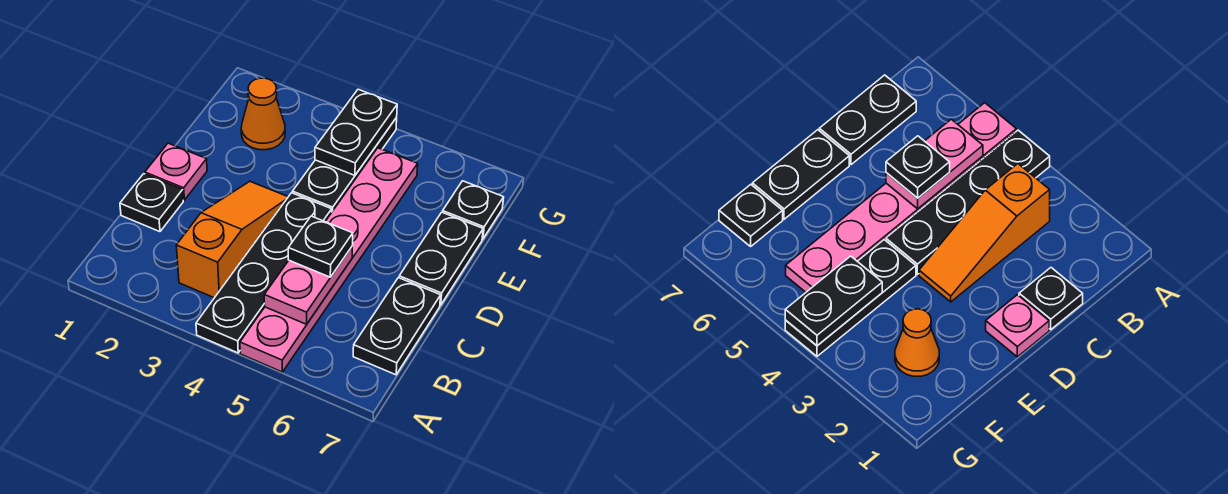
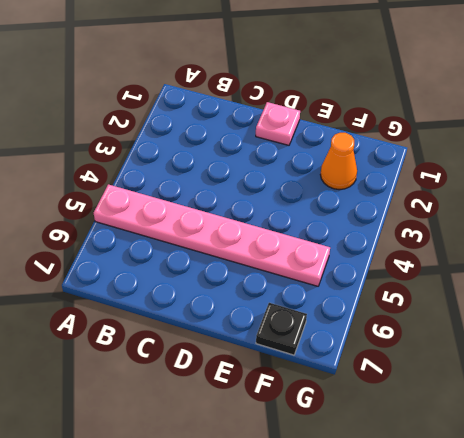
none -> black plate A4:D4 level 1
none -> orange slope B3:D3 level 1 top B
none -> black plate B7:C7 level 1

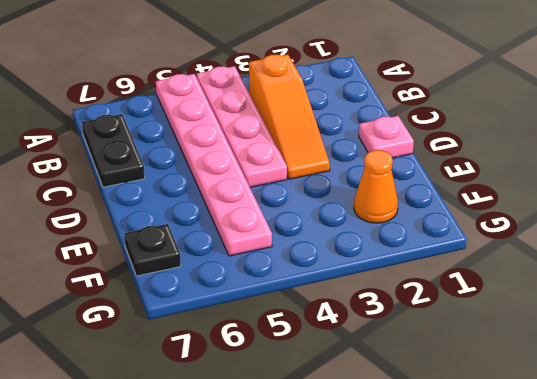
pink plate A4:D4 level 1 -> black plate A4:D4 level 1
none -> black plate C1 level 1
none -> black plate D7:E7 level 1
none -> black plate E4:G4 level 1

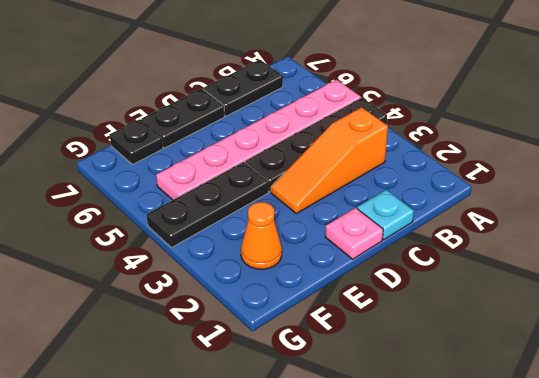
cyan plate C1 level 1 -> black plate C1 level 1
none -> pink plate B5:C5 level 2
none -> black plate F4:G4 level 2
none -> black plate C5 level 3

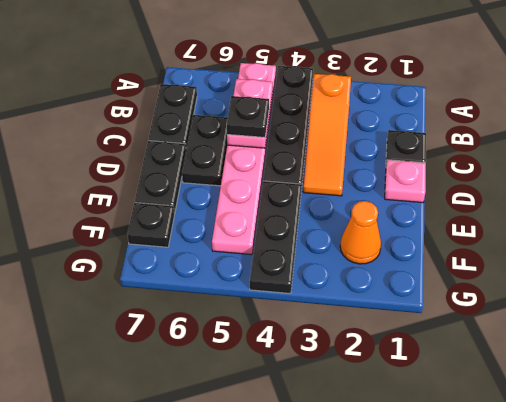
black plate C6:D6 level 1 -> black plate F4:G4 level 2

